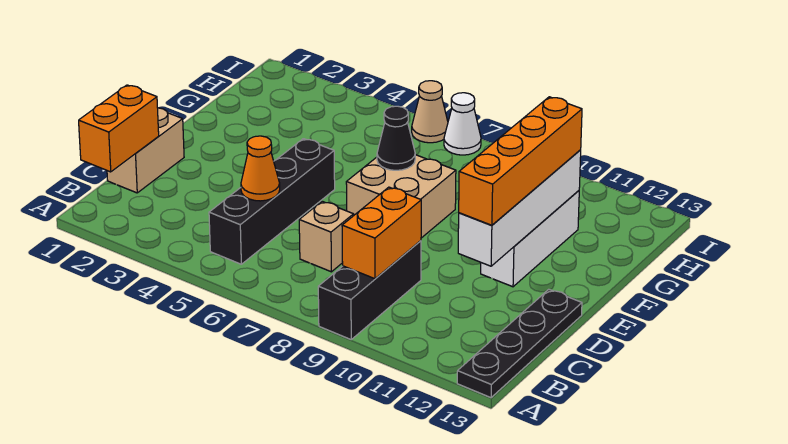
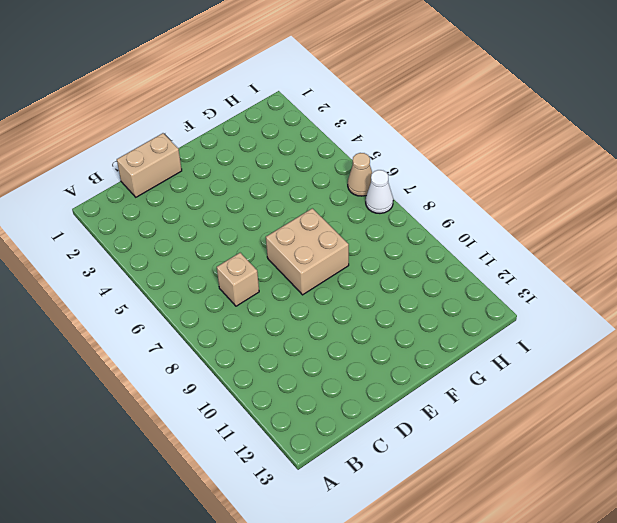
none -> black brick A9:C9 level 1
none -> black plate A13:D13 level 1
none -> black brick B5:E5 level 1

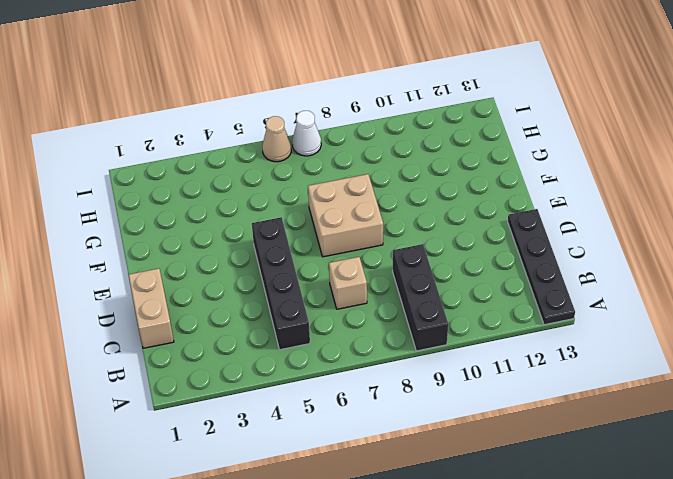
none -> white brick E11:G11 level 1
none -> orange brick B1:C1 level 2
none -> orange brick B9:C9 level 2

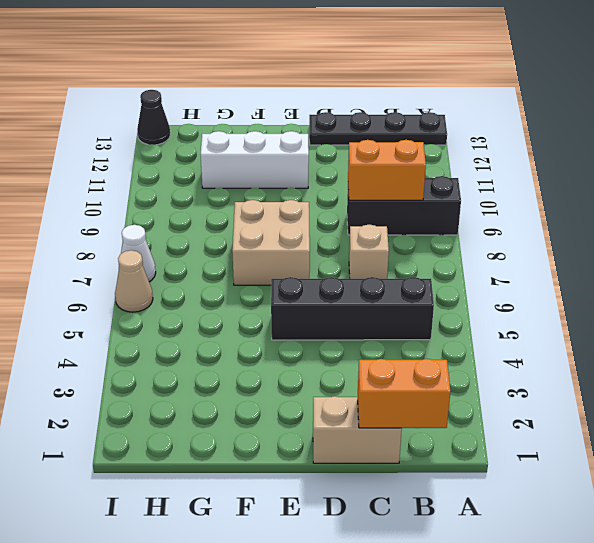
black cone I13 level 1 -> black cone F7 level 2
none -> orange cone C5 level 2
none -> white brick D11:G11 level 2
none -> orange brick D11:G11 level 3

